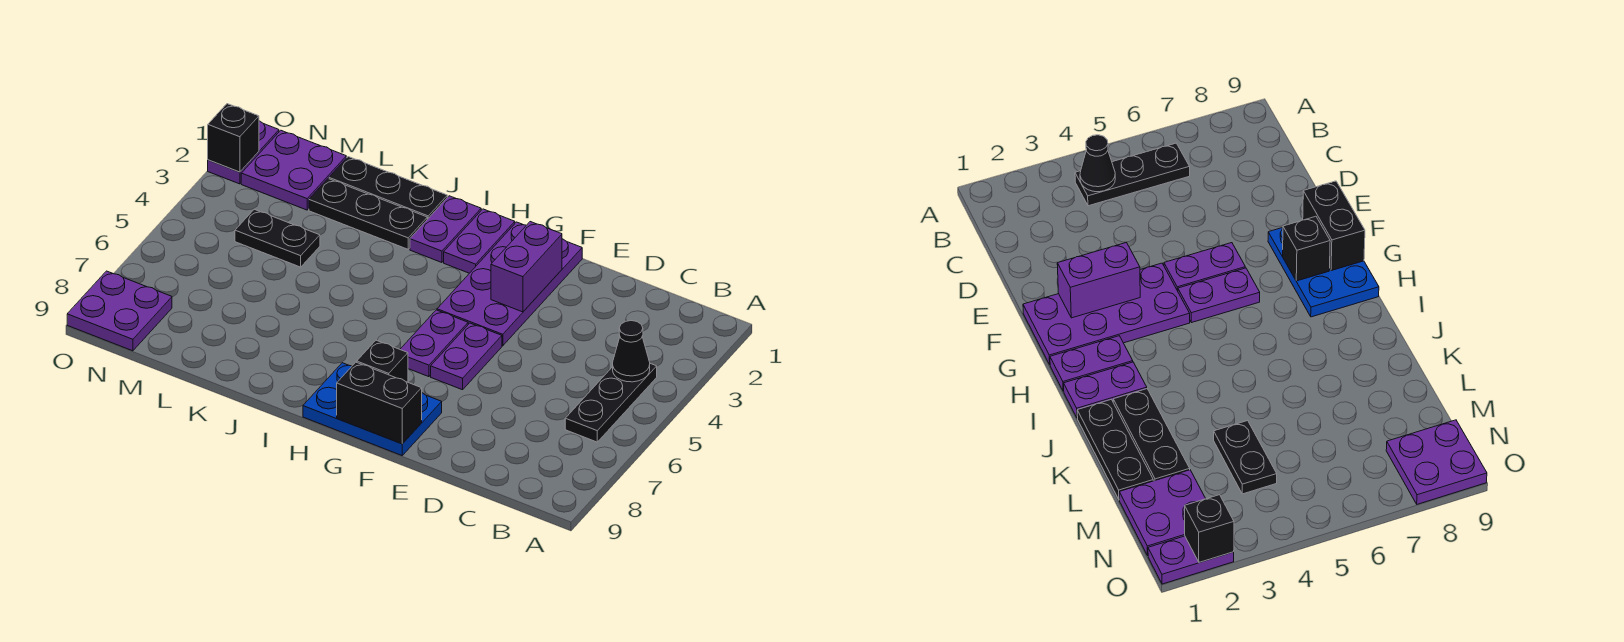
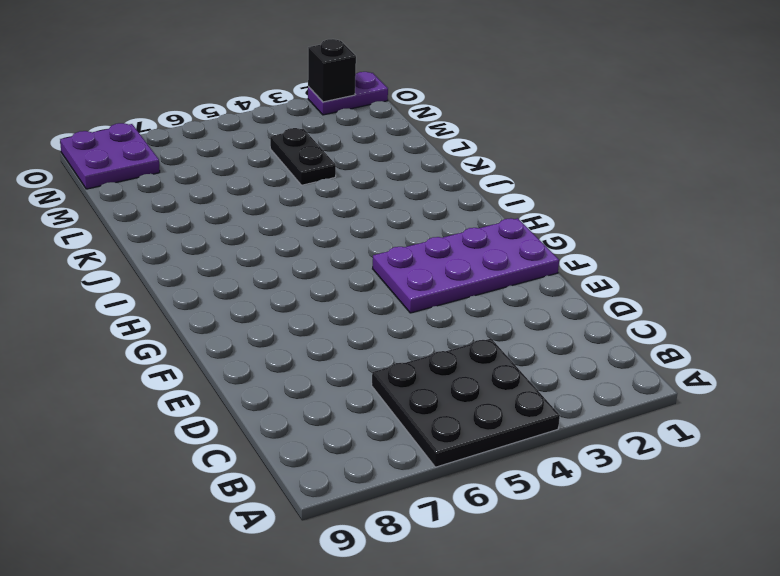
black plate A4:C6 level 1 -> black plate B4:B6 level 1
none -> purple plate F5:F6 level 1
none -> blue plate F8:H9 level 1
none -> purple plate G5:G6 level 1

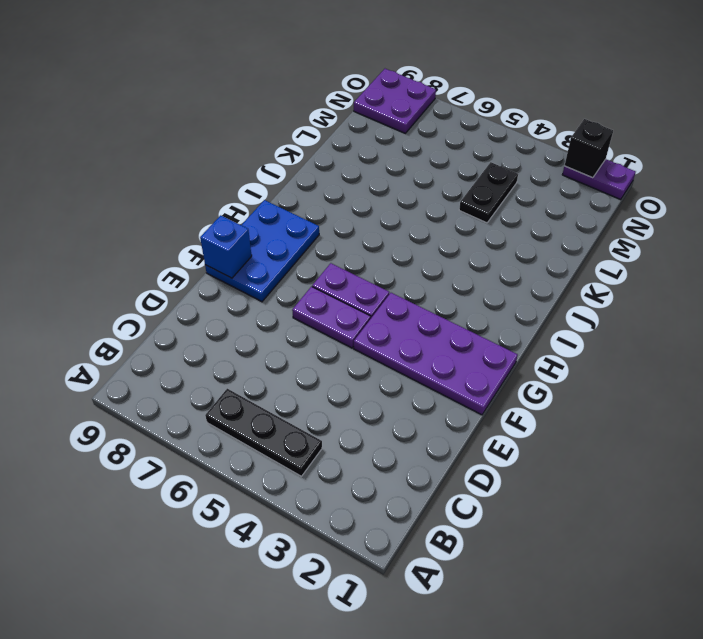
blue brick F9 level 2 -> black brick F9:G9 level 2
none -> purple plate H1:H2 level 1
none -> purple plate I1:I2 level 1
none -> black plate J1:L1 level 1

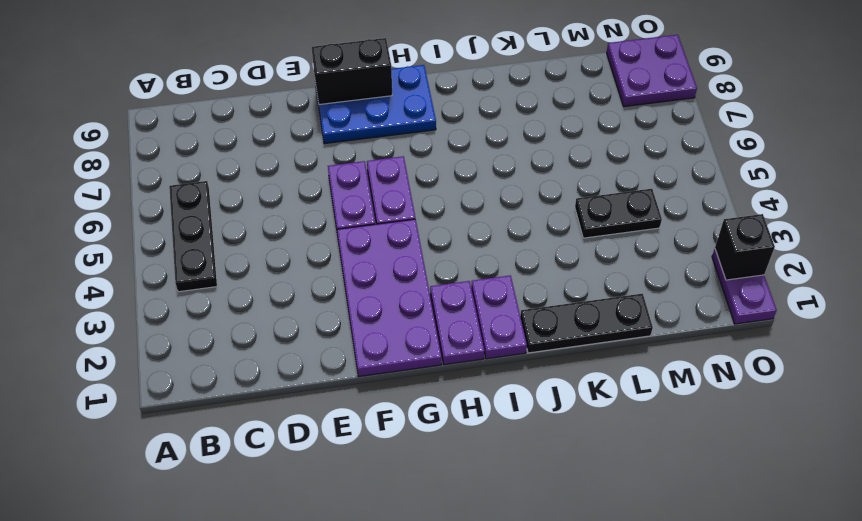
none -> black plate J2:L2 level 1
none -> purple plate M1:N2 level 1
none -> black cone B4 level 2

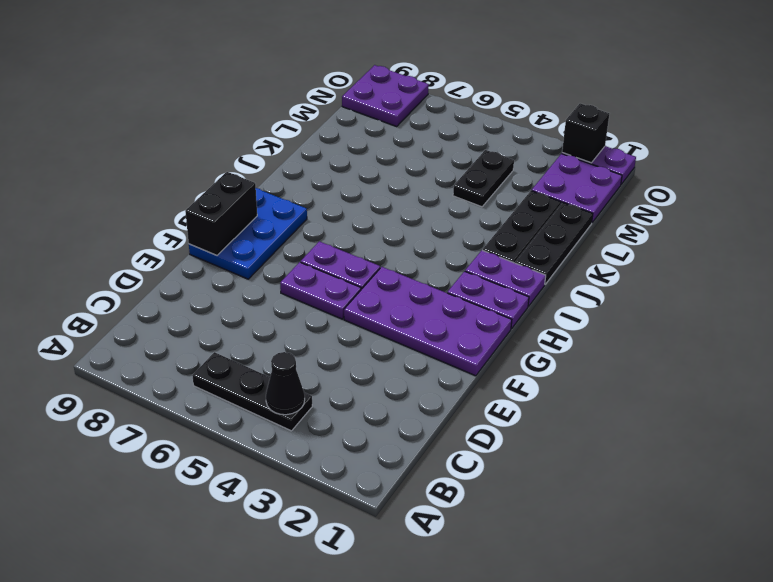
none -> purple brick F2:F3 level 2
none -> black brick G8 level 2

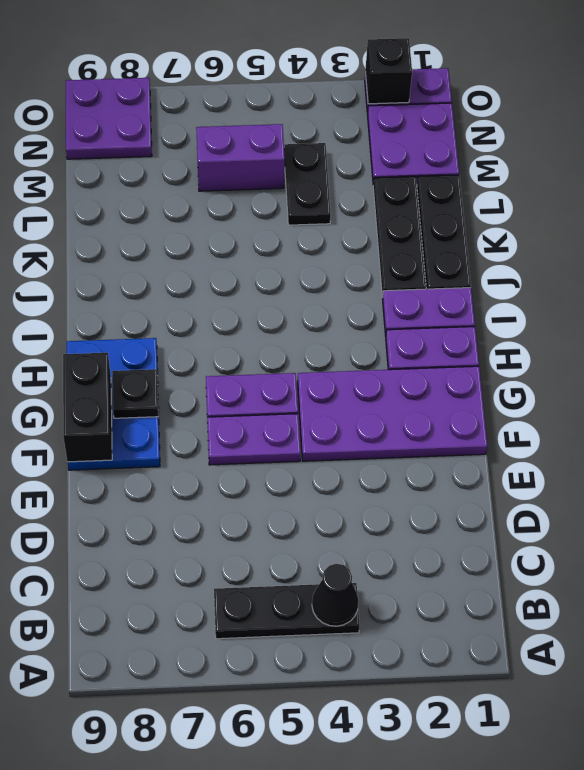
black plate G8 level 2 -> black brick G8 level 2
purple brick M5:M6 level 1 -> purple brick F2:F3 level 2

